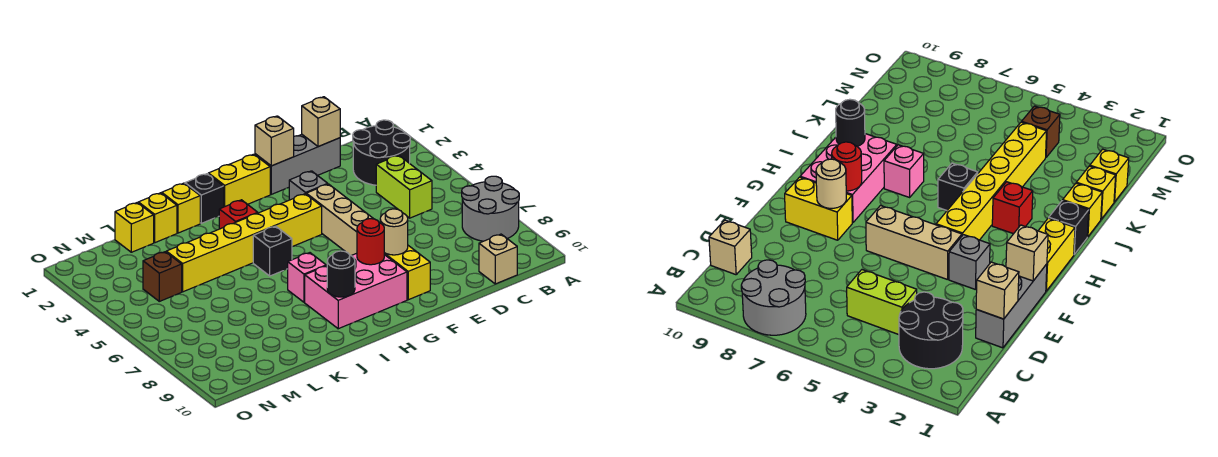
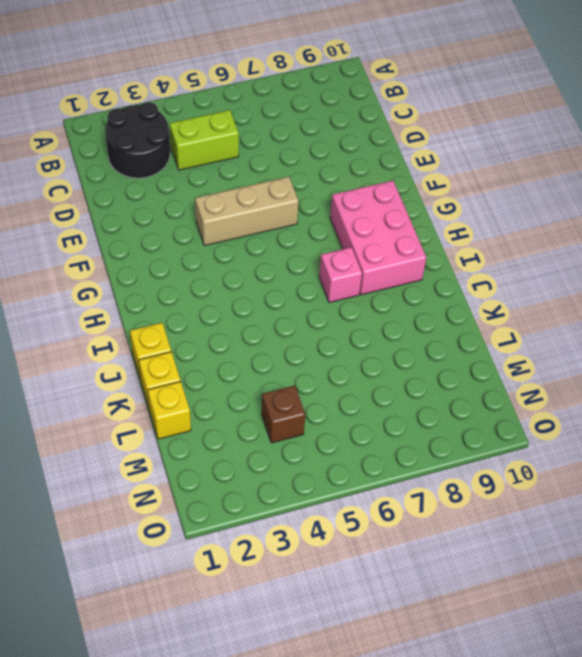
none -> grey round brick A7:B8 level 1
none -> tan brick C10 level 1
none -> grey brick D1:F1 level 1

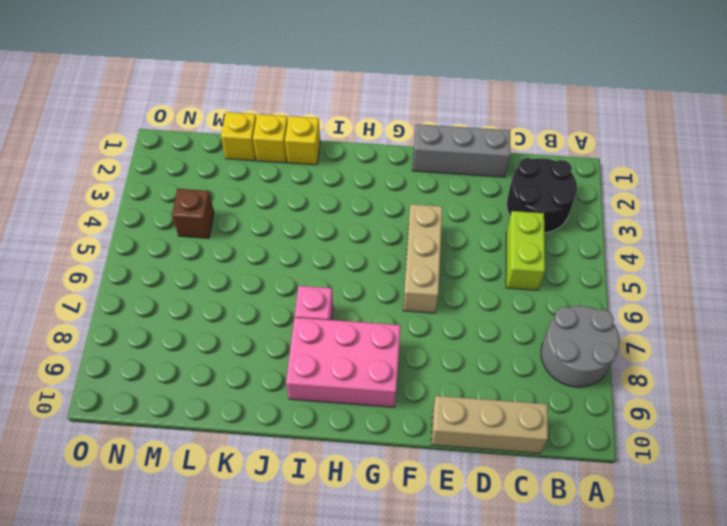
tan brick C10:E10 level 1 -> tan brick C10 level 1
none -> grey brick F3 level 1
none -> yellow brick F8:F9 level 1
none -> yellow brick G1:H1 level 1

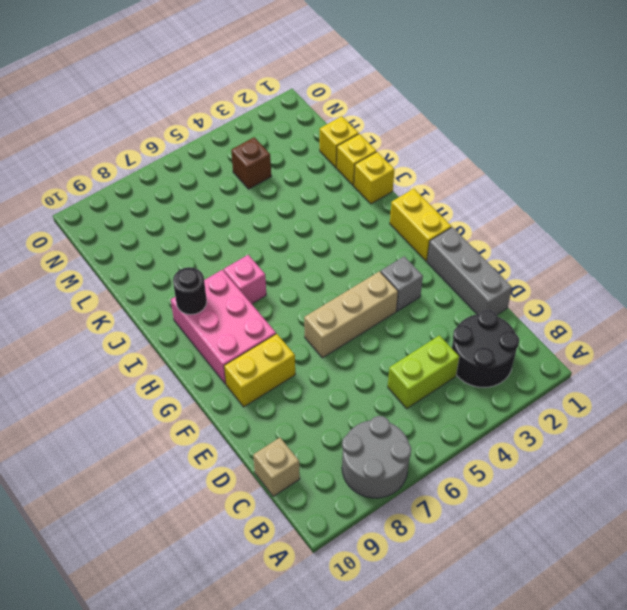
none -> yellow brick G4:L4 level 1
none -> black brick I1 level 1
none -> red brick I3 level 1

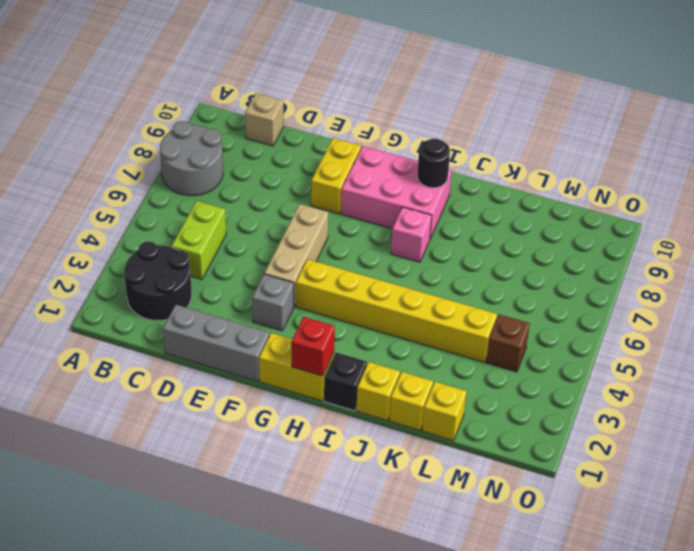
red brick H1 level 2 -> red brick I3 level 1
none -> black brick I5 level 1
none -> tan brick D1 level 2
none -> tan brick F1 level 2

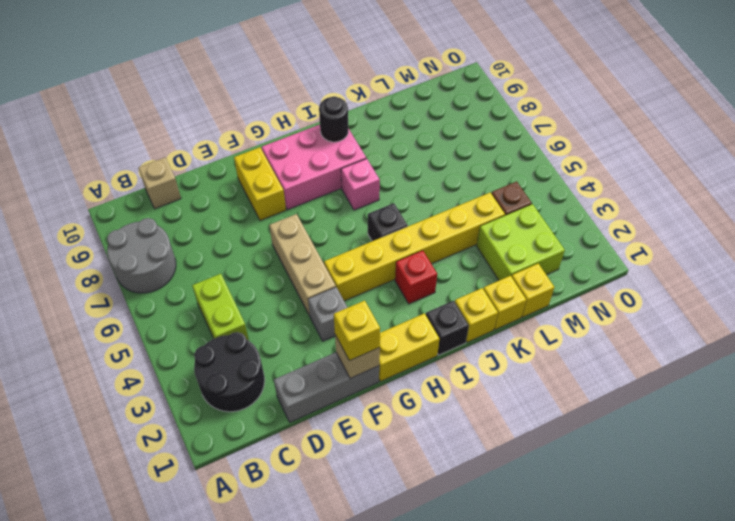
yellow brick F1 level 3 -> none
lime brick L2:M3 level 1 -> none
none -> tan brick D1 level 2
none -> tan round brick F8 level 2
none -> red round brick G8 level 2

